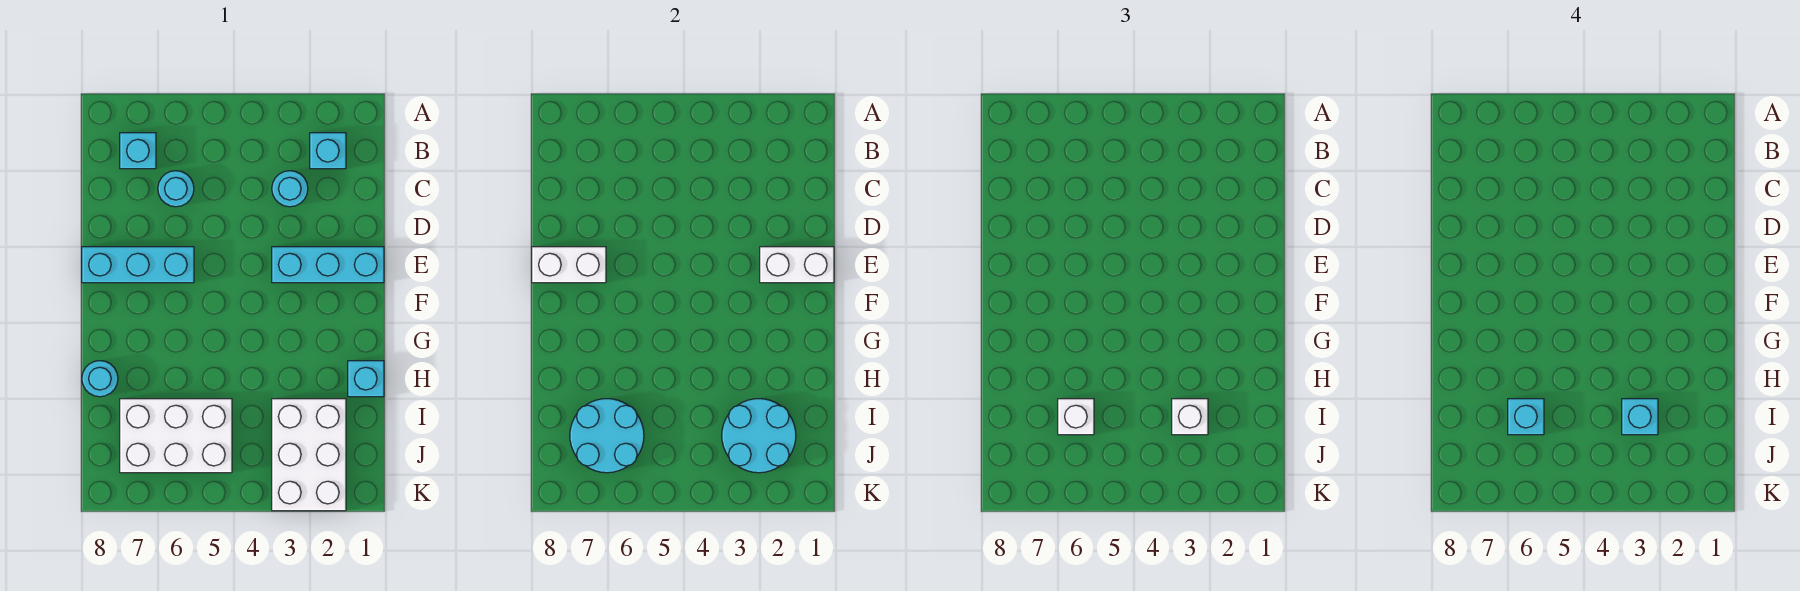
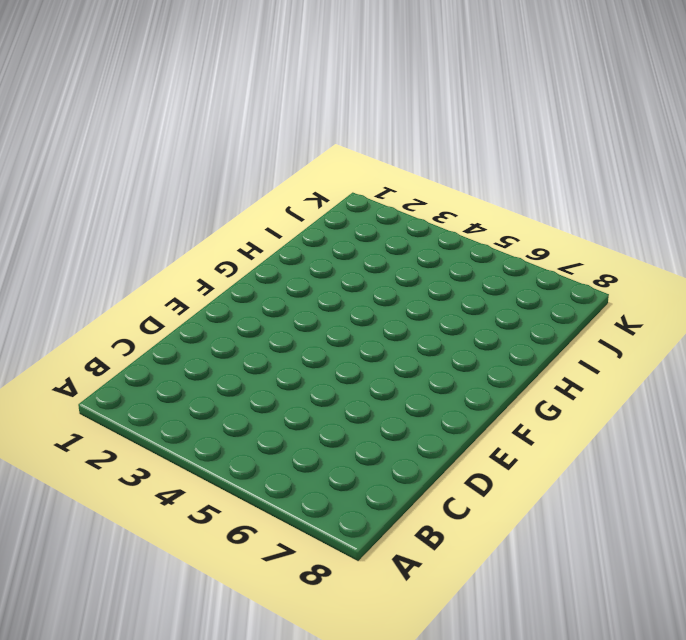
none -> cyan brick B2 level 1
none -> cyan brick B7 level 1
none -> cyan round brick C3 level 1

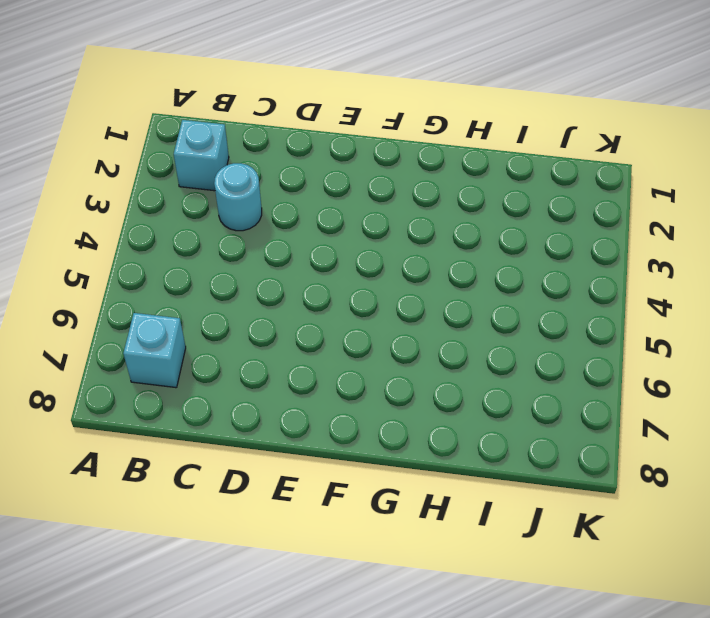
none -> cyan round brick C6 level 1
none -> cyan brick E1:E3 level 1
none -> cyan brick E6:E8 level 1

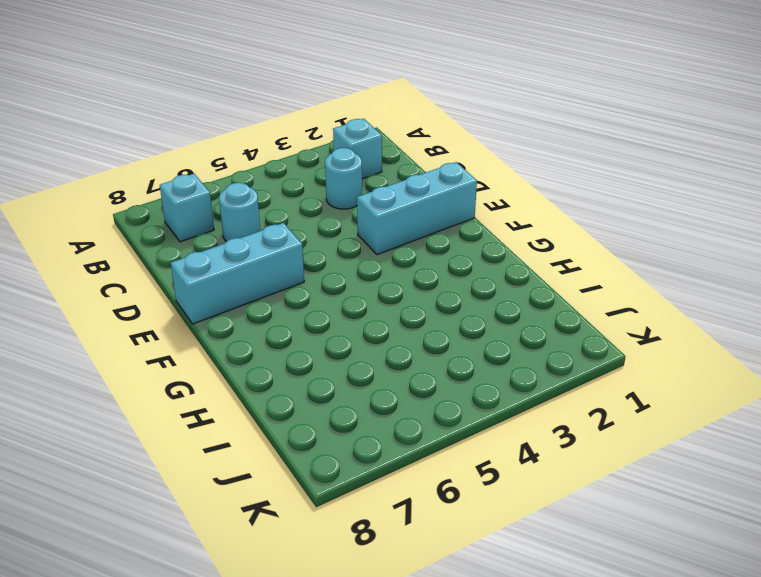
none -> cyan brick H1 level 1
none -> cyan round brick H8 level 1
none -> white brick I2:K3 level 1

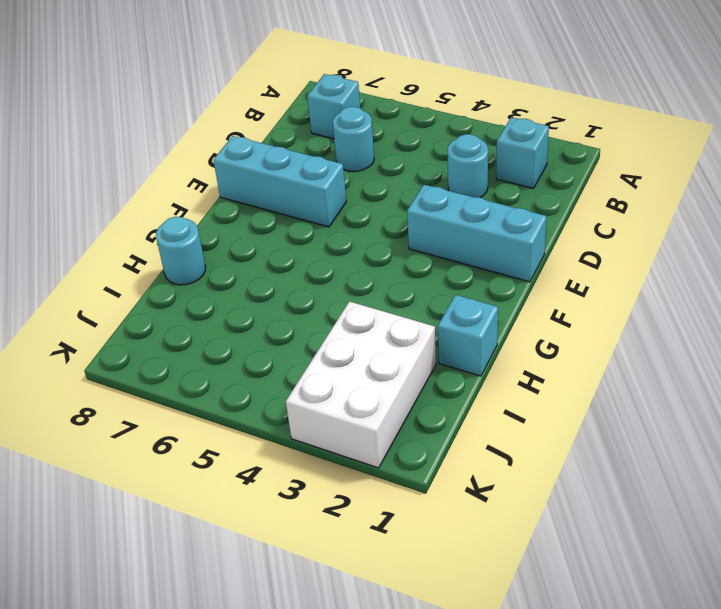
none -> white brick I5:J7 level 1
none -> white brick E1:E2 level 2
none -> white brick E7:E8 level 2

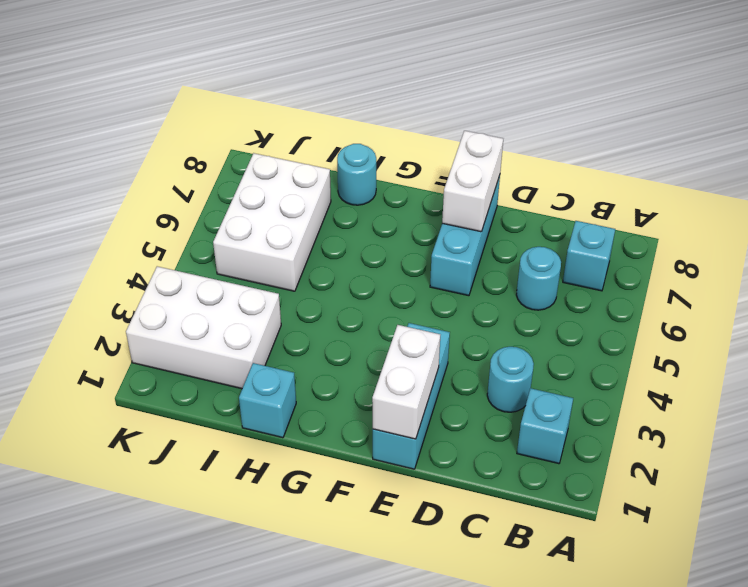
none -> cyan round brick I2:J3 level 2
none -> cyan round brick I6:J7 level 2
none -> white brick I3 level 3

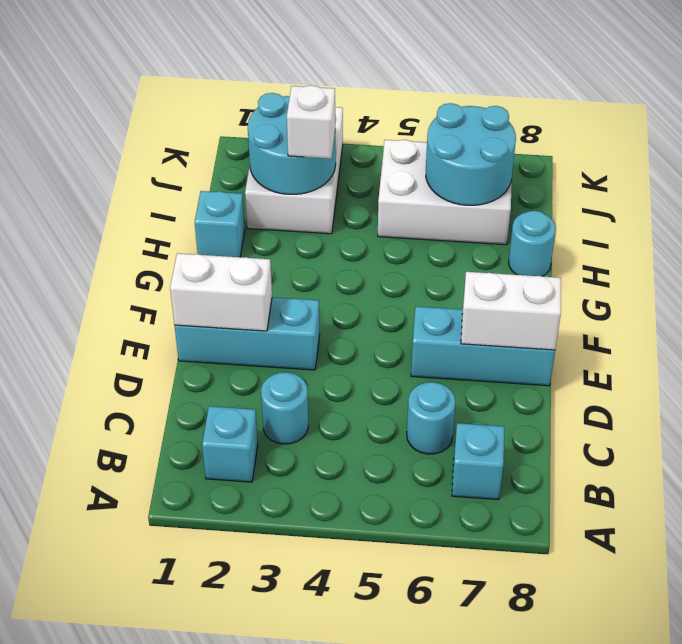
none -> white brick I6 level 3
none -> cyan brick I3 level 4
none -> cyan brick I6 level 4

